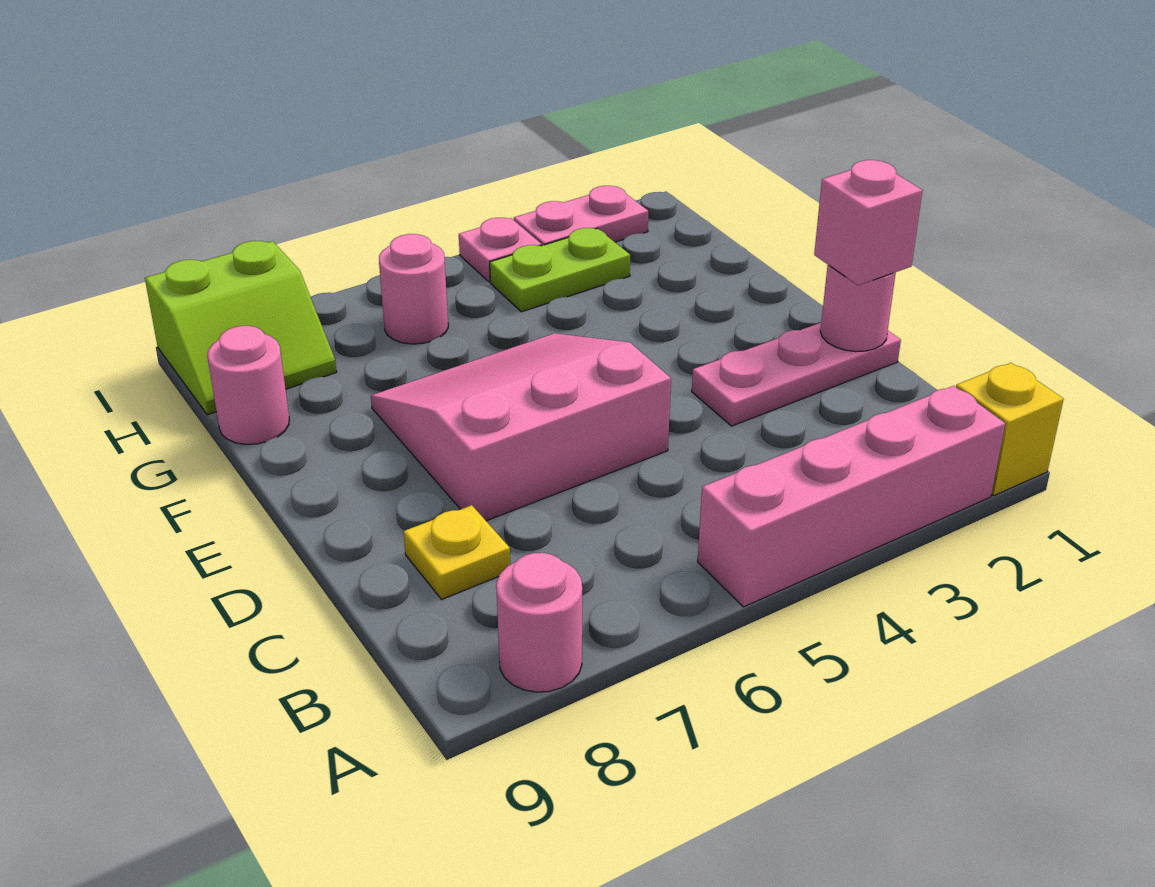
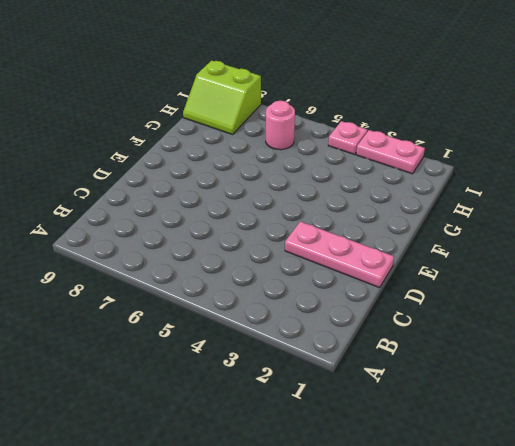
none -> yellow brick A1 level 1
none -> pink brick A2:A5 level 1
none -> pink round brick A8 level 1

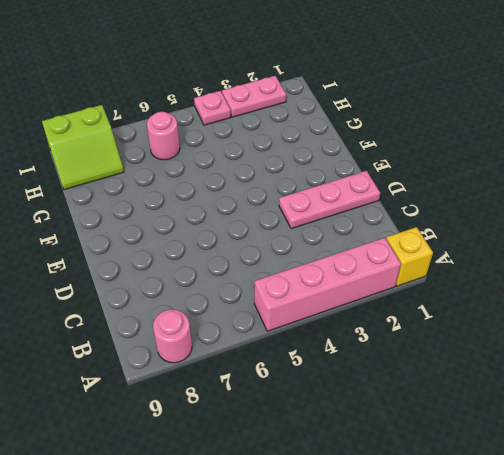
none -> yellow plate C8 level 1
none -> pink slope D5:F7 level 1 top D
none -> pink round brick G9 level 1

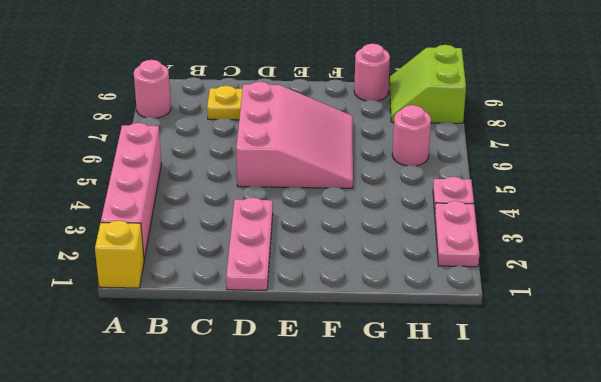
none -> lime plate H3:H4 level 1
none -> pink round brick D1 level 2
none -> pink brick D1 level 3

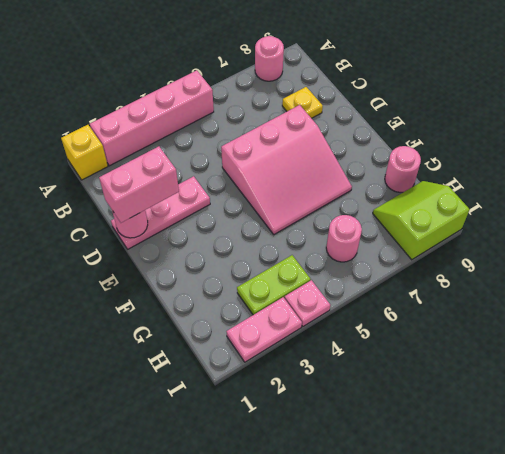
pink brick D1:D2 level 3 -> pink brick D1 level 3

